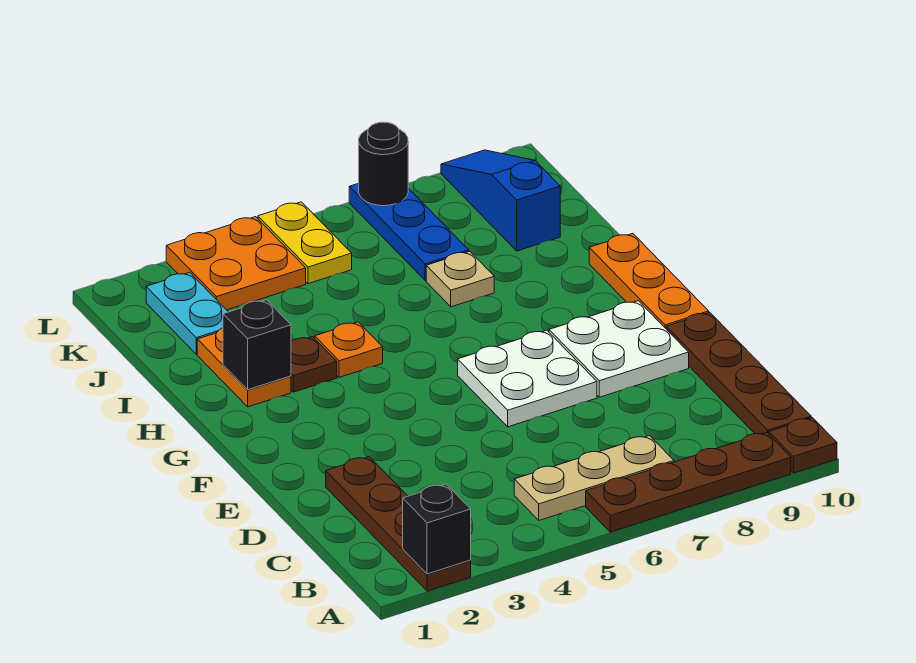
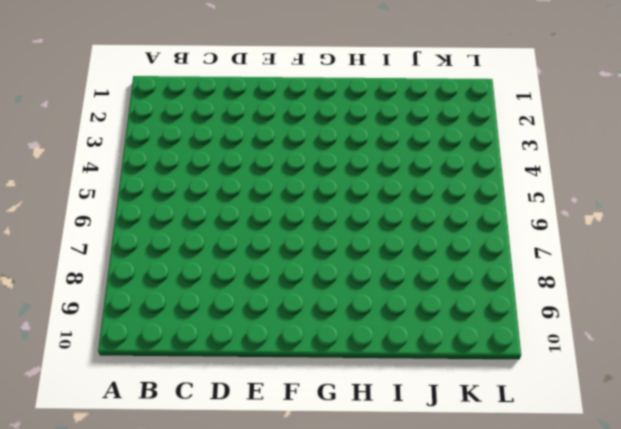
none -> brown plate A2:D2 level 1
none -> brown plate A6:A9 level 1
none -> brown plate A10 level 1

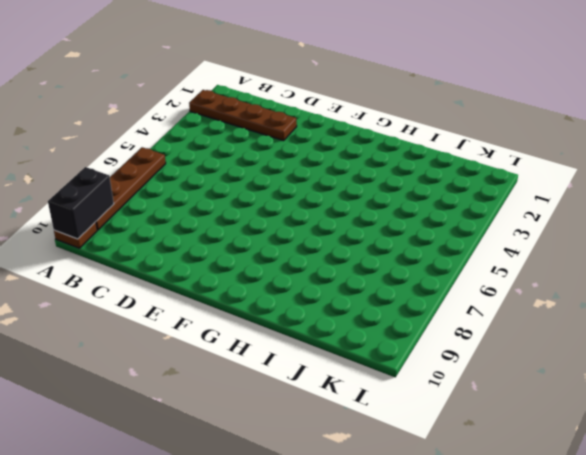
black brick A9:A10 level 2 -> none
none -> tan plate B5:B7 level 1
none -> brown plate B10:E10 level 1
none -> white plate E6:F7 level 1

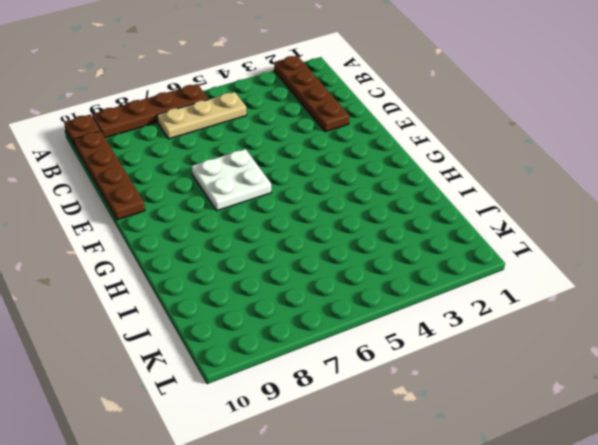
none -> white plate E8:F9 level 1
none -> orange plate F10:H10 level 1
none -> orange plate H2:I2 level 1

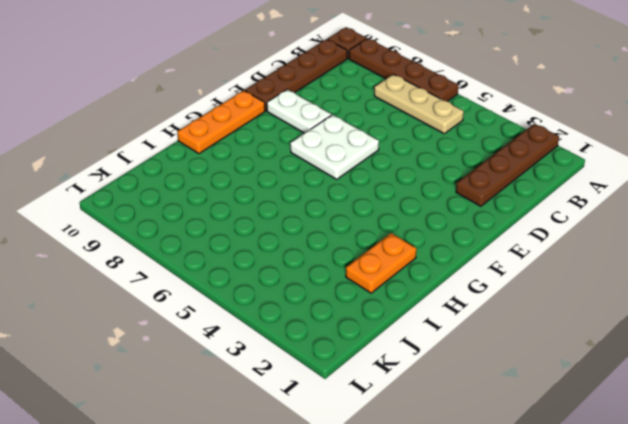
white plate E8:E9 level 1 -> white plate E8:F9 level 1
none -> brown plate H3 level 1
none -> orange plate H4 level 1
none -> tan plate I7 level 1

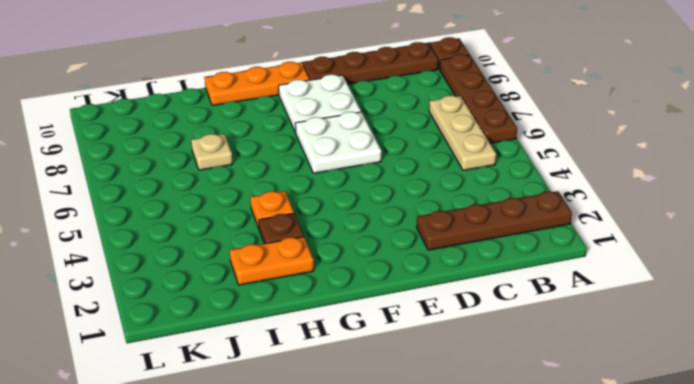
none -> cyan plate J2:K2 level 1
none -> blue plate J7:L7 level 1
none -> blue slope J9:L9 level 1 top J

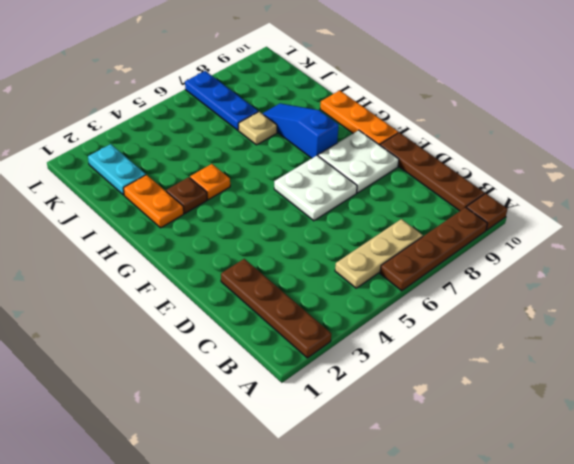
blue slope G8:I8 level 1 top G -> blue slope J9:L9 level 1 top J
none -> orange plate K3:L4 level 1
none -> yellow plate K5:L5 level 1
none -> black brick A2 level 2

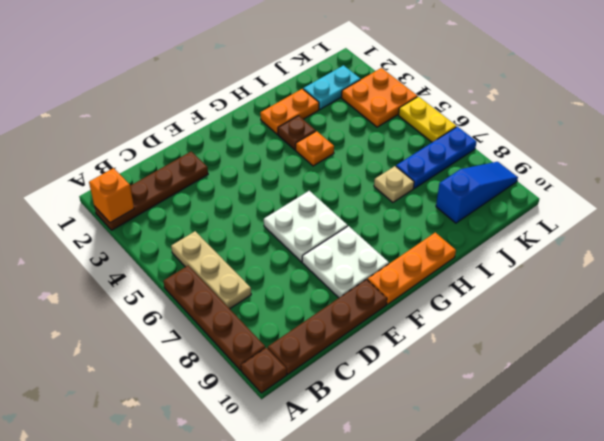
orange brick A2 level 2 -> black brick A2 level 2
yellow plate L5:L6 level 1 -> yellow plate K5:L5 level 1
none -> black brick H2 level 2
none -> black round brick L7 level 2

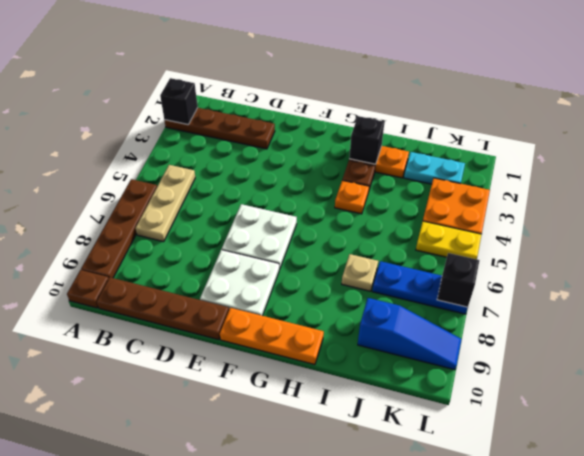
black brick L7 level 2 -> black round brick L7 level 2

